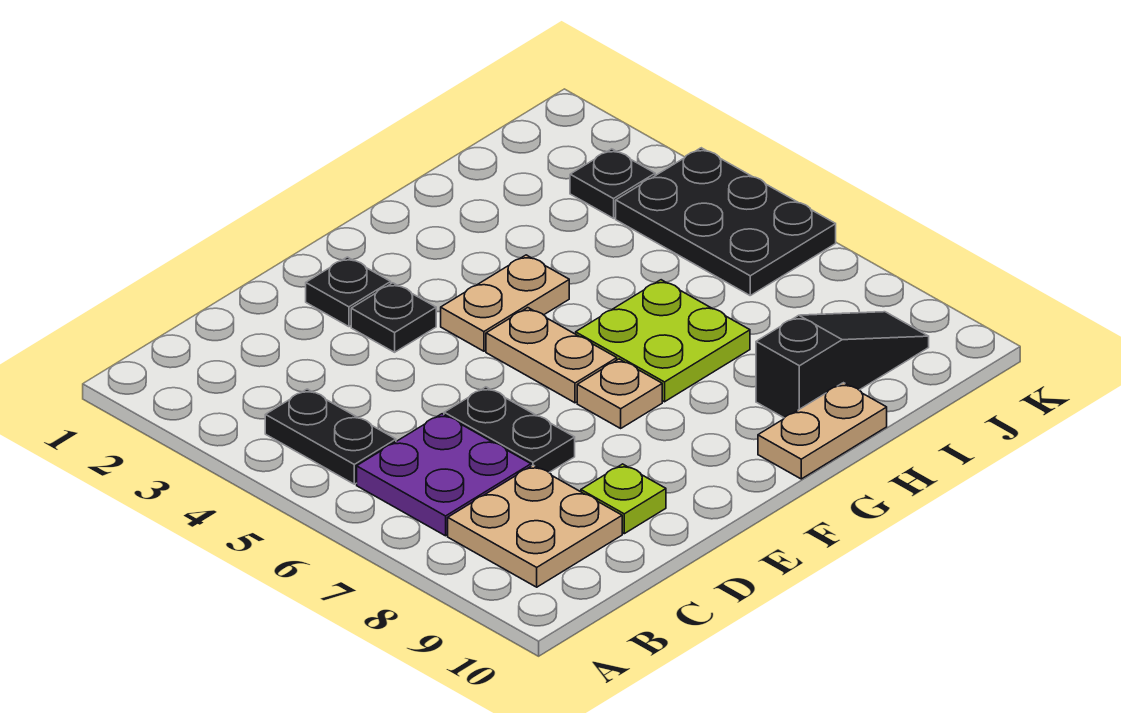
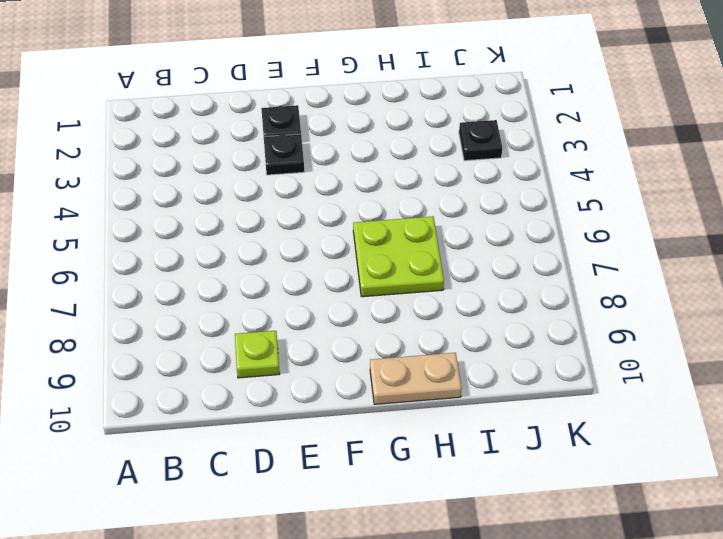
none -> black plate B4:B5 level 1
none -> purple plate B6:C7 level 1
none -> tan plate B8:C9 level 1

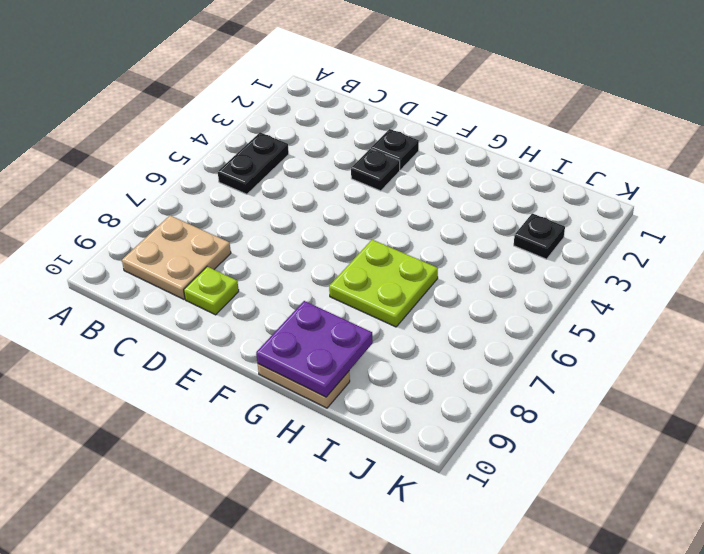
purple plate G9:H10 level 2 -> purple plate B6:C7 level 1
none -> black plate D6:D7 level 1
none -> tan plate F4:G4 level 1
none -> tan plate F5:F6 level 1

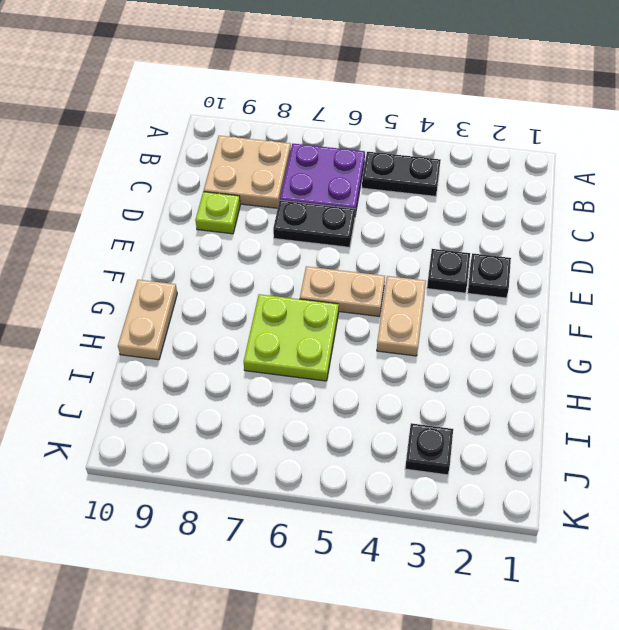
none -> tan plate F7 level 1
none -> black slope H9:J9 level 1 top H
none -> black plate J4:K6 level 1

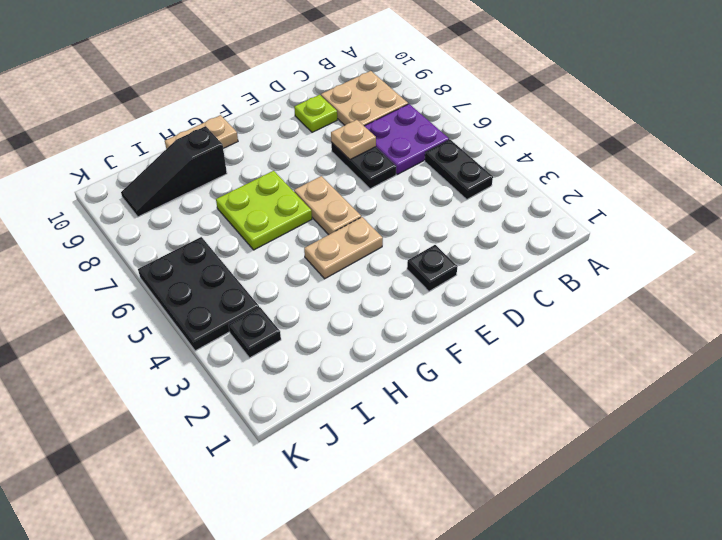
tan plate D7 level 2 -> tan plate F7 level 1
none -> black plate E3 level 1

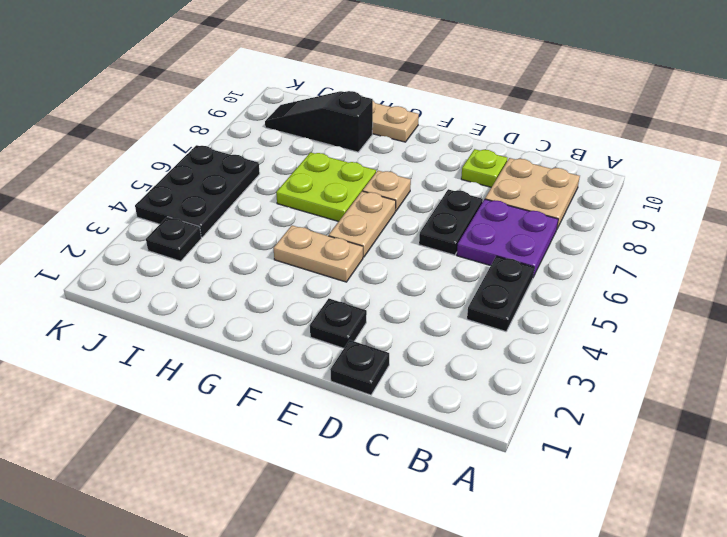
black plate D1 level 1 -> black plate E3 level 1

